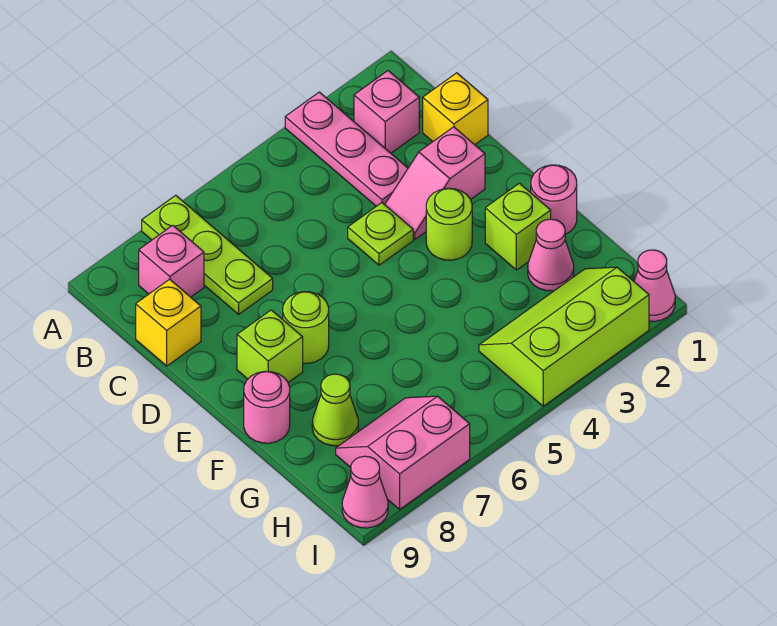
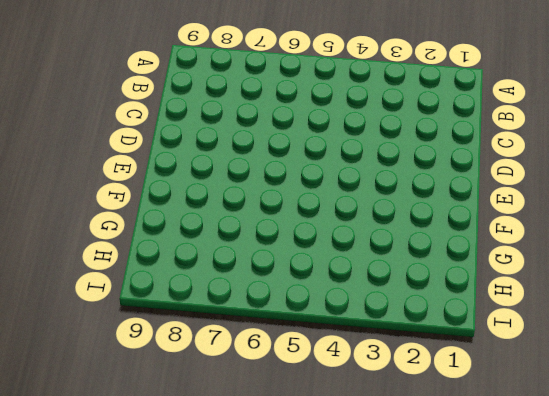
none -> pink plate A3:C3 level 1
none -> lime plate A7:C7 level 1
none -> pink brick B2 level 1

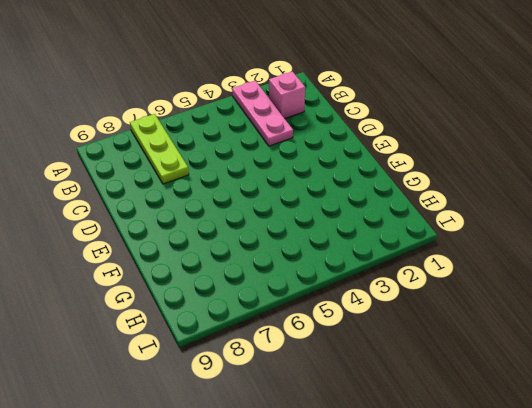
none -> pink brick B8 level 1
none -> yellow brick C1 level 1
none -> yellow brick C9 level 1

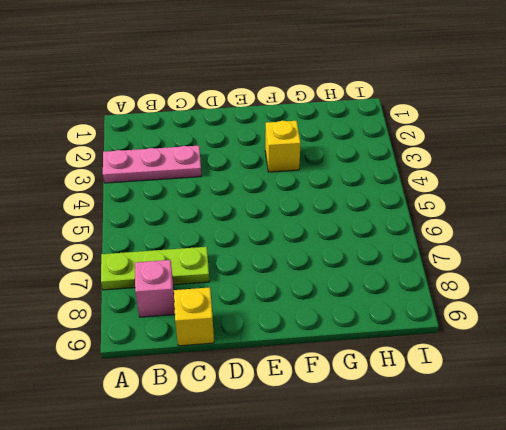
yellow brick F3 level 1 -> yellow brick C1 level 1
none -> pink brick B2 level 1
none -> pink slope D2:D3 level 1 top 2
none -> lime plate D4 level 1

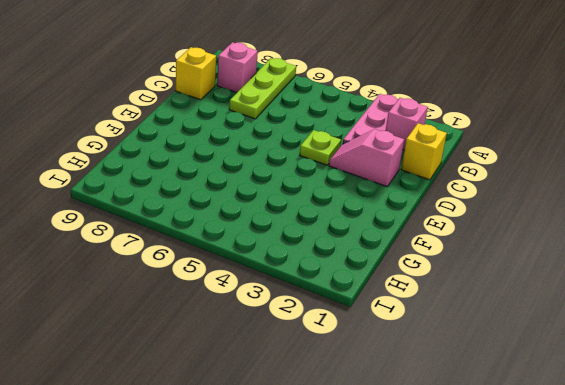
none -> lime round brick E3 level 1
none -> lime round brick E7 level 1
none -> lime brick E8 level 1

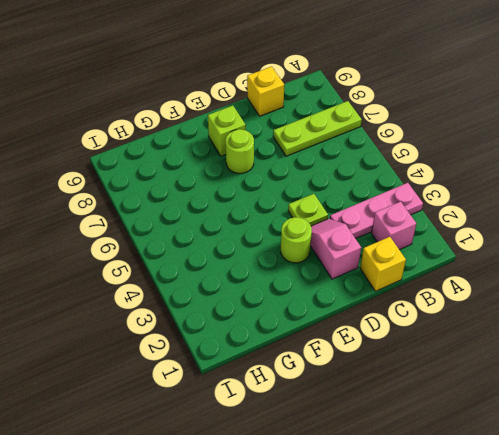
none -> pink brick B8 level 1
none -> pink round brick F1 level 1
none -> lime brick F2 level 1

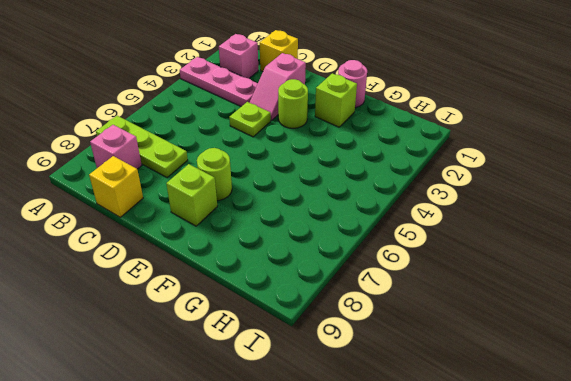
none -> pink round brick F9 level 1
none -> pink cone G2 level 1
none -> lime cone G8 level 1

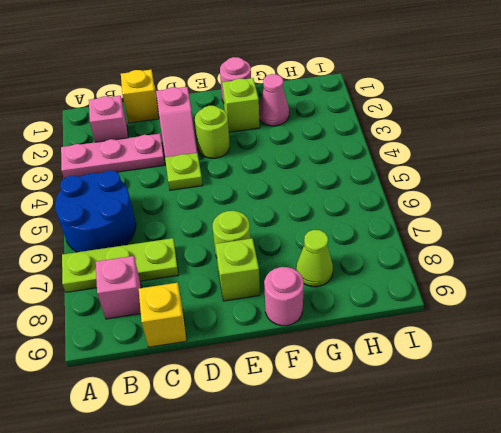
blue round brick A5:B6 level 1 -> none
none -> lime slope H2:I4 level 1 top I
none -> pink slope H7:I8 level 1 top I
none -> pink cone I1 level 1

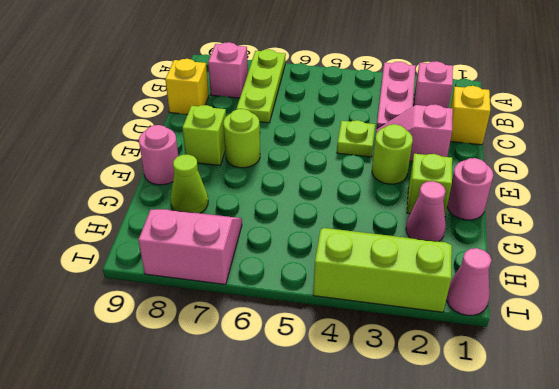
none -> pink cone I9 level 1

